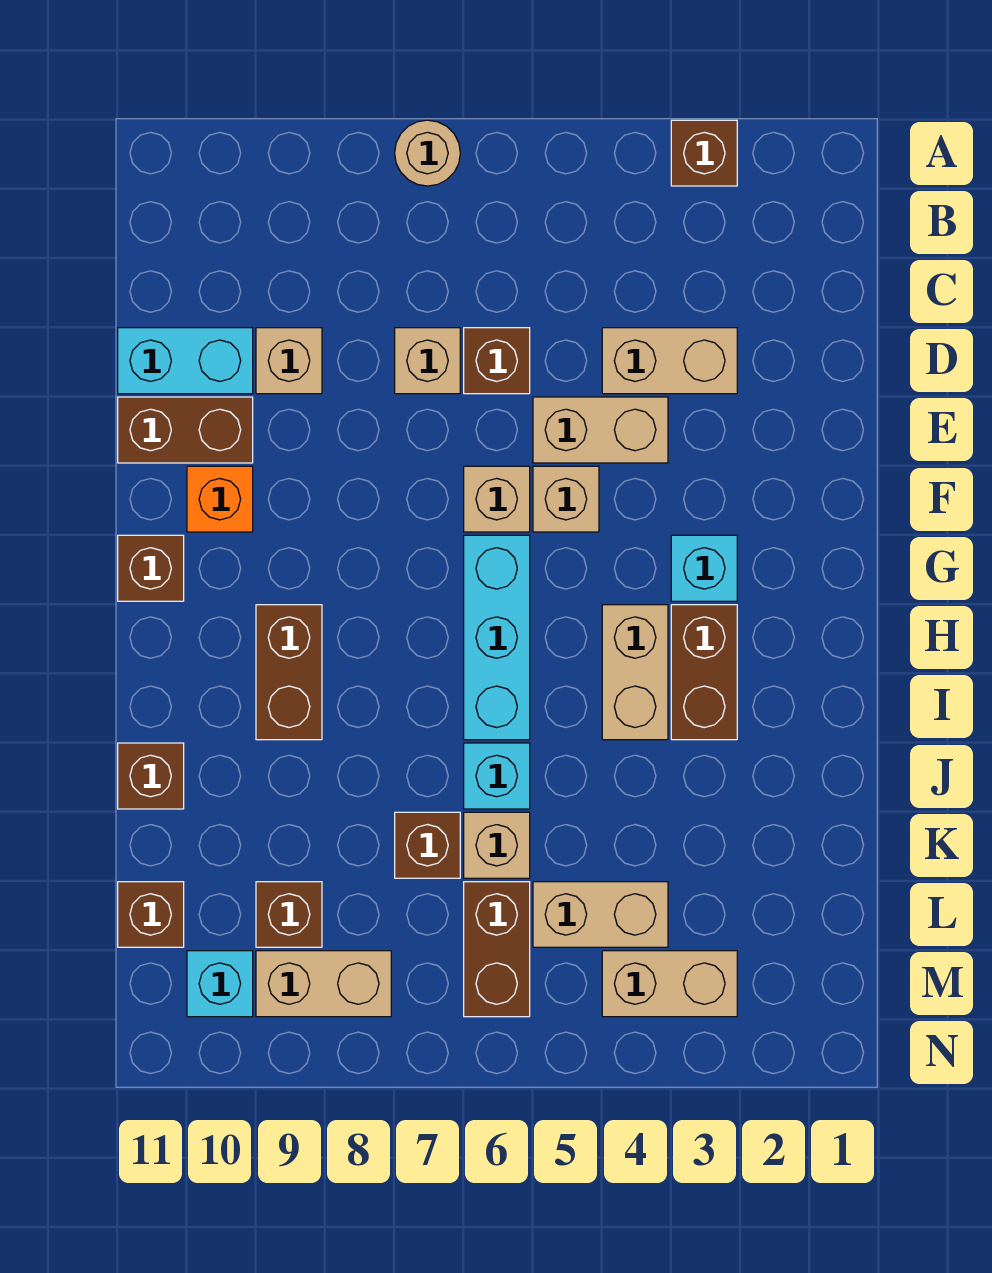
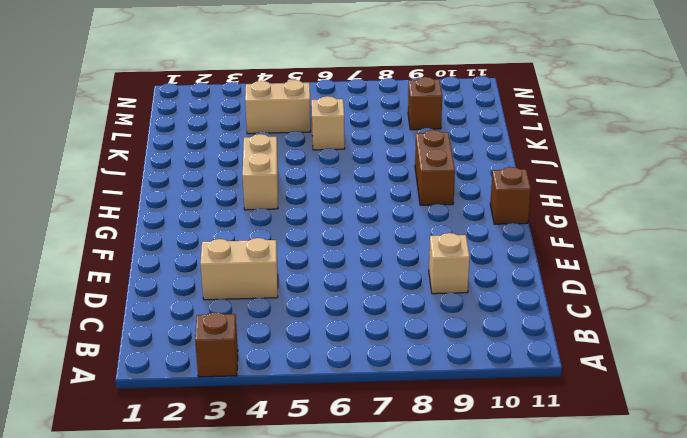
none -> tan round brick A7 level 1
none -> brown brick D6 level 1
none -> tan brick D7 level 1

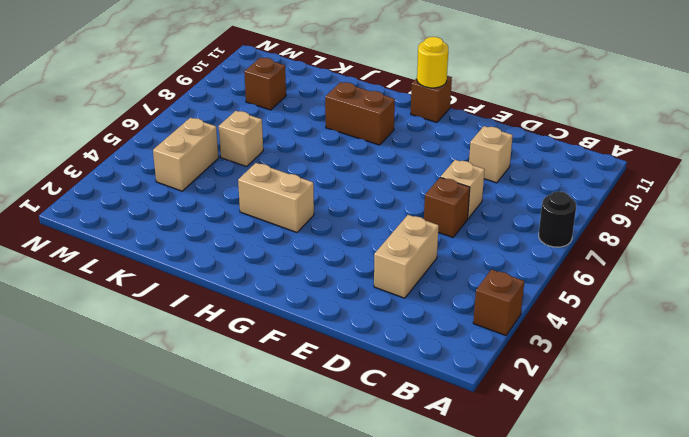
black round brick A7 level 1 -> tan round brick A7 level 1
yellow round brick G11 level 2 -> none
none -> cyan brick D10:D11 level 1
none -> tan brick E4:E5 level 1
none -> brown brick E10:E11 level 1

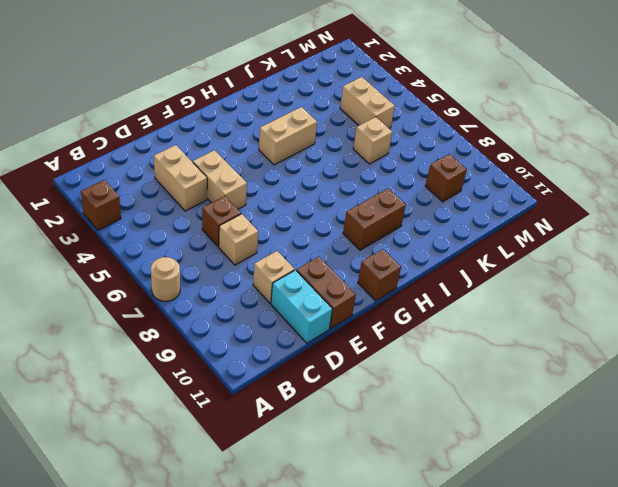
none -> tan brick F5 level 1
none -> tan brick F6 level 1
none -> orange brick F10 level 1

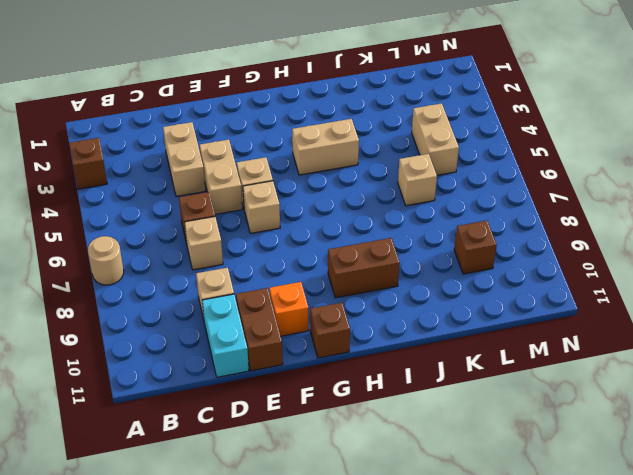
none -> cyan brick G3 level 1
none -> cyan brick G6:I6 level 1
none -> brown brick H3:I3 level 1

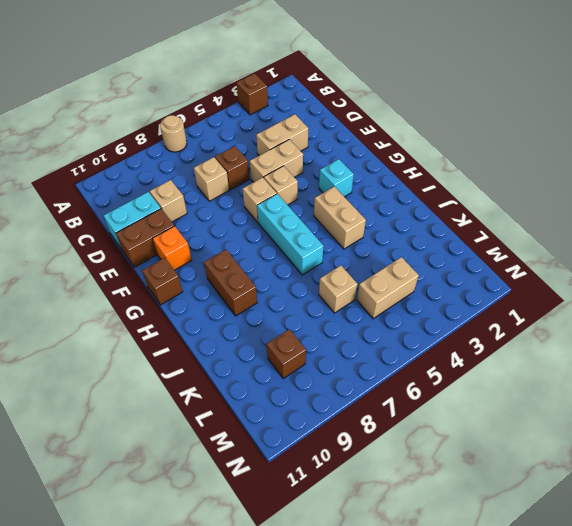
none -> brown brick H3:I3 level 1
none -> cyan brick J6 level 1
none -> brown brick J11 level 1

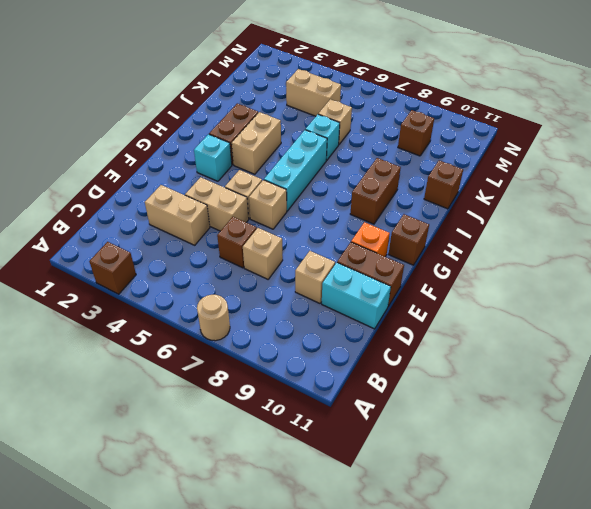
none -> brown brick K7 level 1
none -> brown brick L6:M6 level 1
none -> brown brick L11 level 1

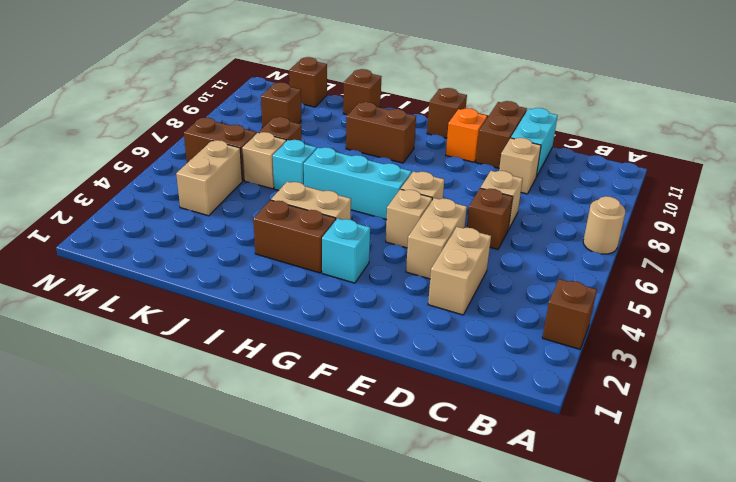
none -> tan brick M3:M4 level 1
none -> tan brick M8:M9 level 1
none -> cyan brick M10 level 1

